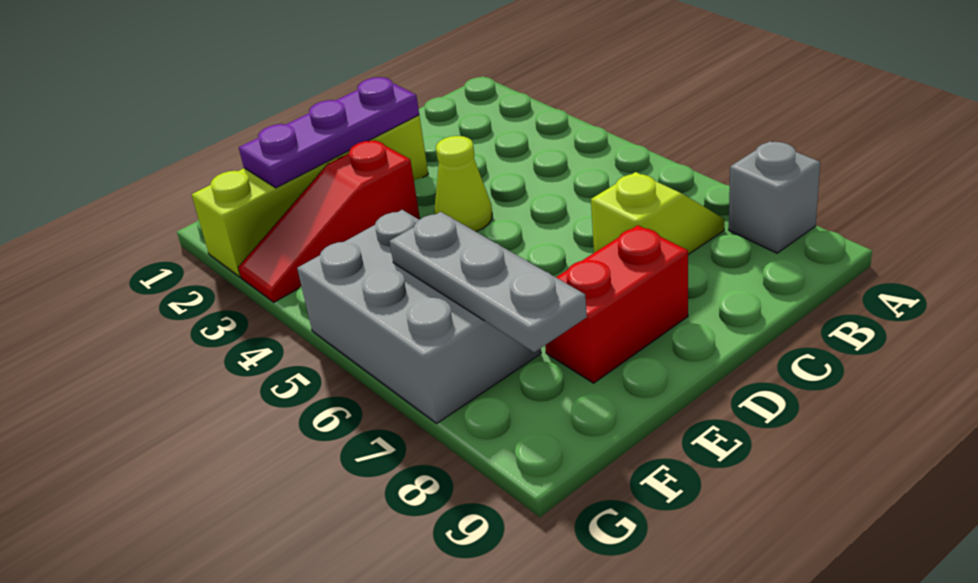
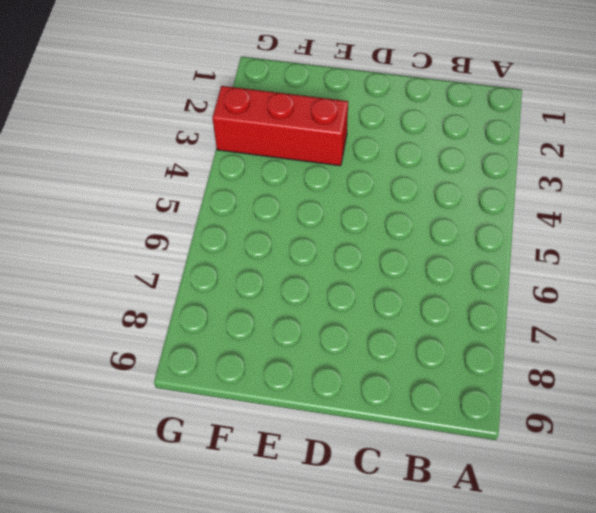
red brick E3:G3 level 1 -> red slope E3:G3 level 1 top E
none -> grey brick A8 level 1
none -> lime slope B7:C7 level 1 top C

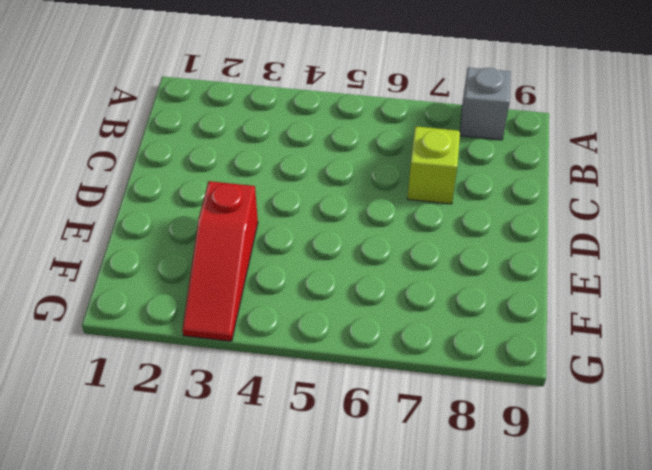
none -> lime brick D2:G2 level 1
none -> lime cone D4 level 1

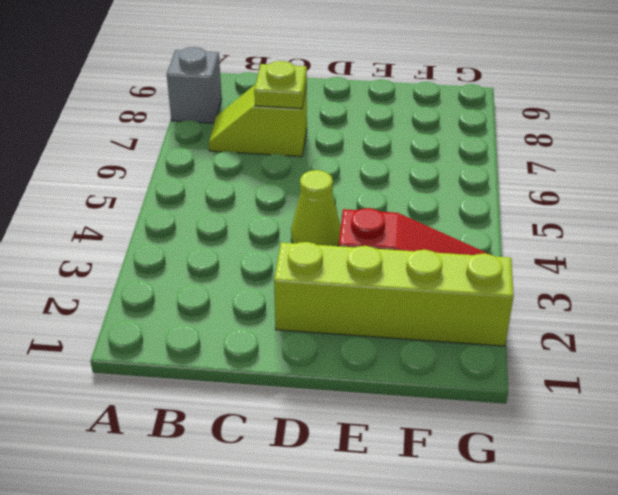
lime plate C7 level 2 -> none
none -> red brick D8:E8 level 1
none -> grey brick F5:G7 level 1

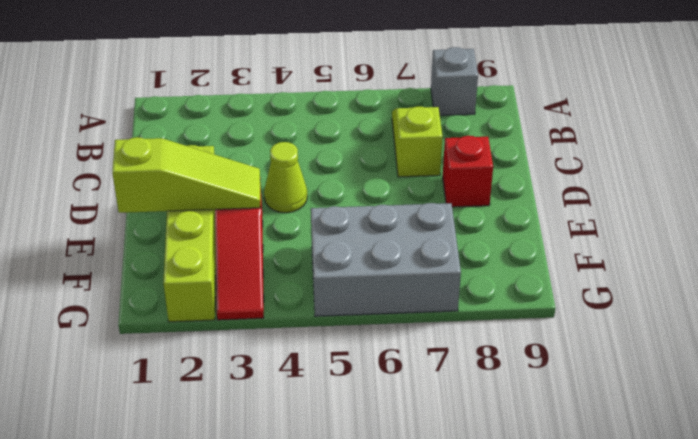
red brick D8 level 1 -> red brick D8:E8 level 1
lime slope E1:E3 level 2 top 1 -> purple plate D2:F2 level 2
none -> grey plate F6:F8 level 2

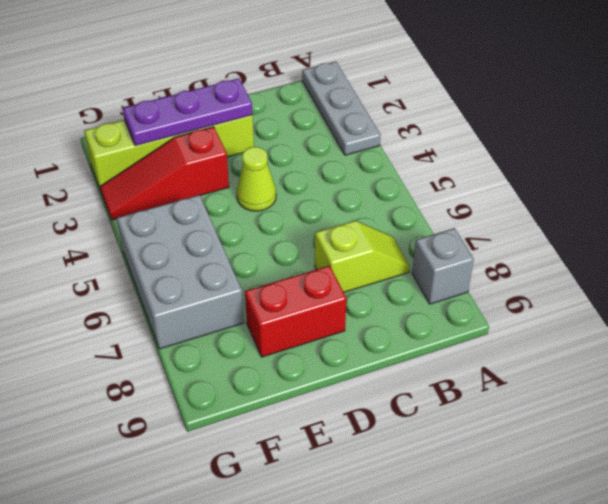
grey plate A1:A3 level 1 -> grey plate F6:F8 level 2

